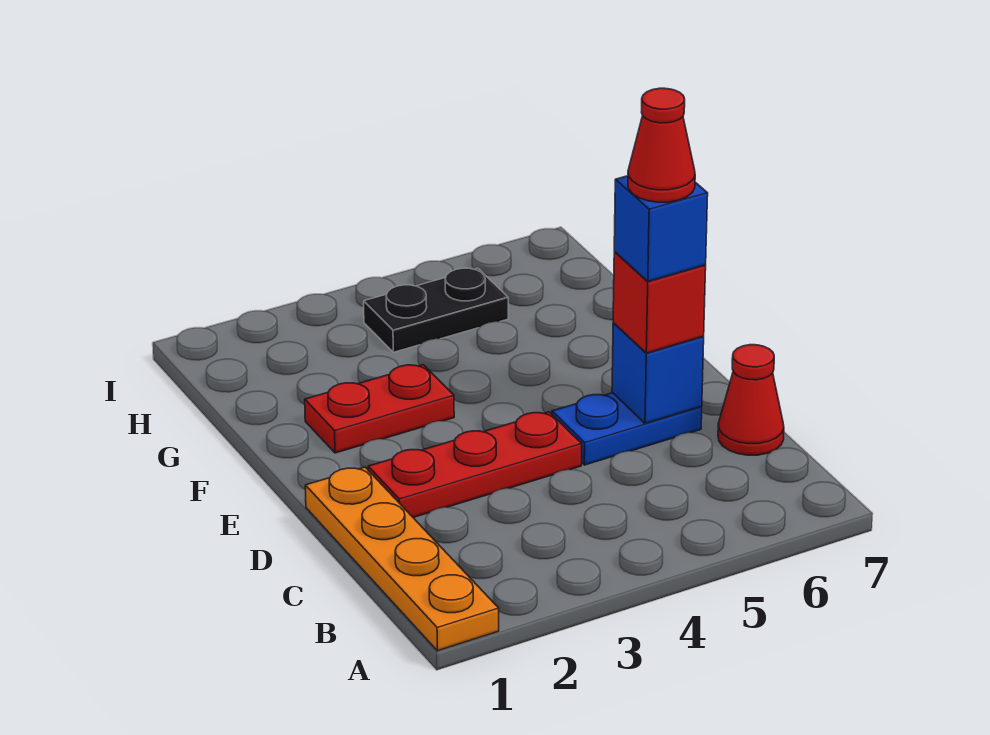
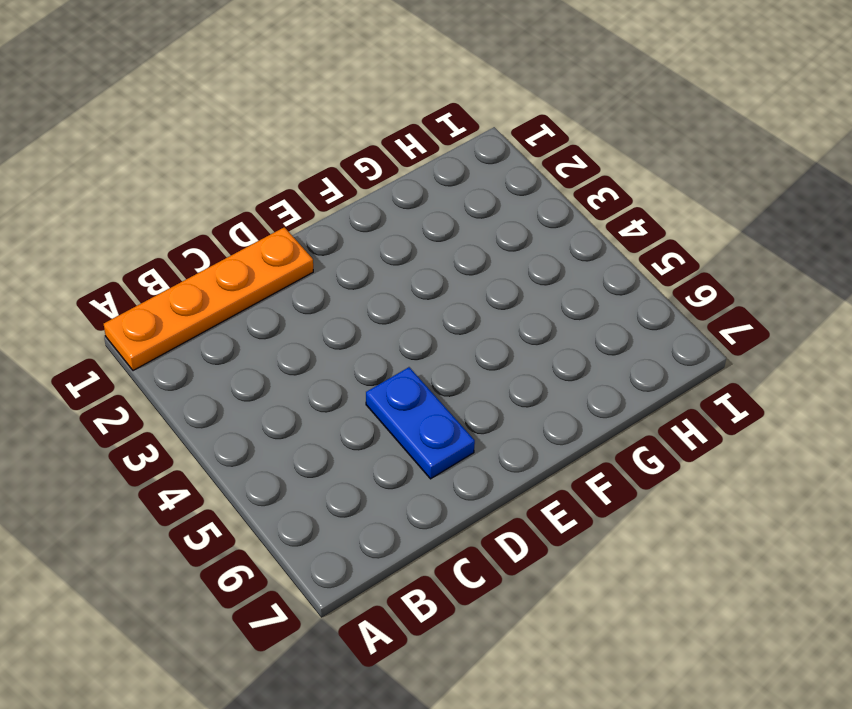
none -> red cone C7 level 1
none -> red plate D2:D4 level 1

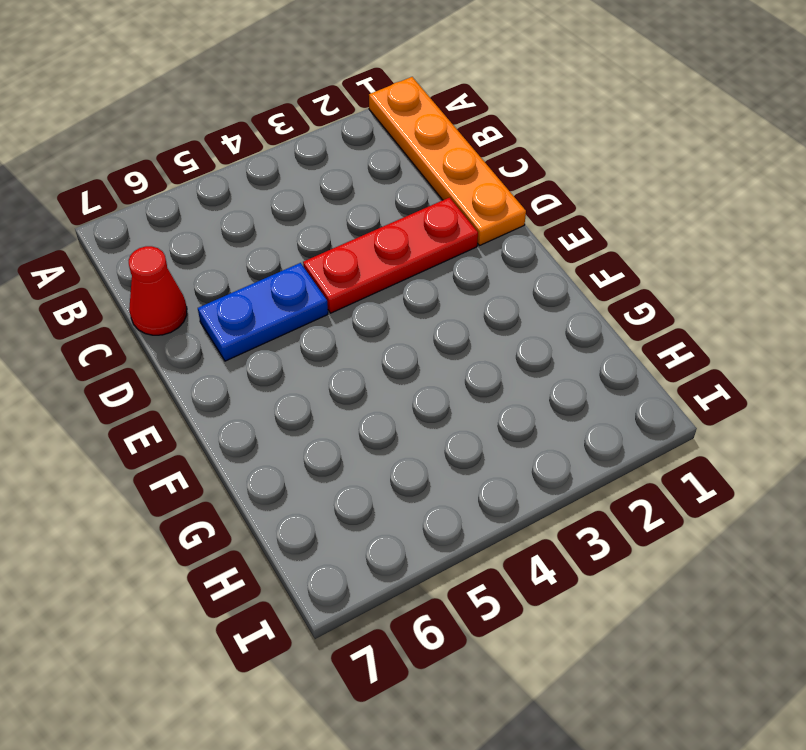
none -> red plate F2:F3 level 1
none -> black plate H4:H5 level 1

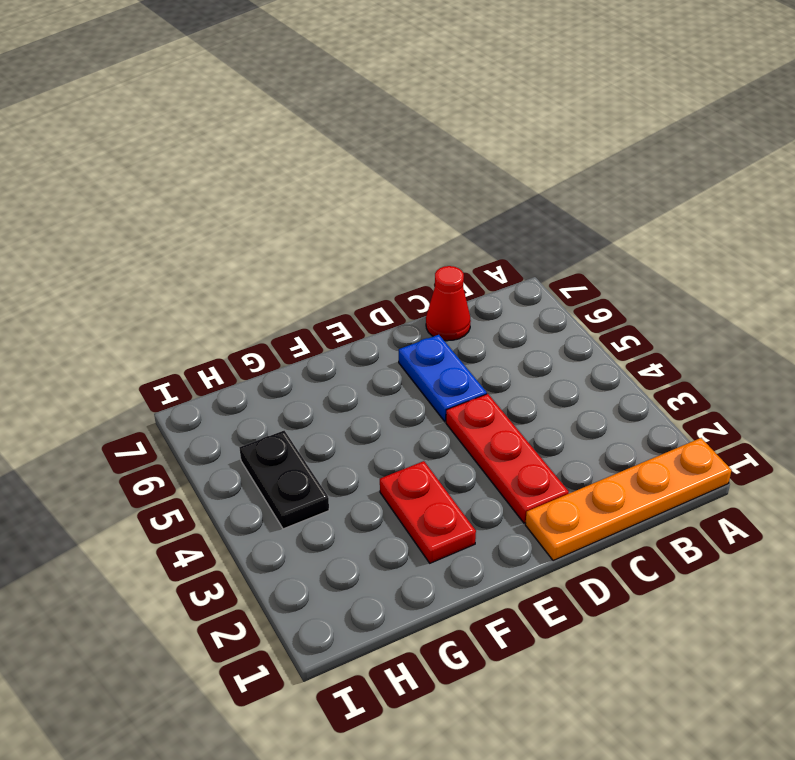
none -> blue brick D6 level 2
none -> red brick D6 level 3

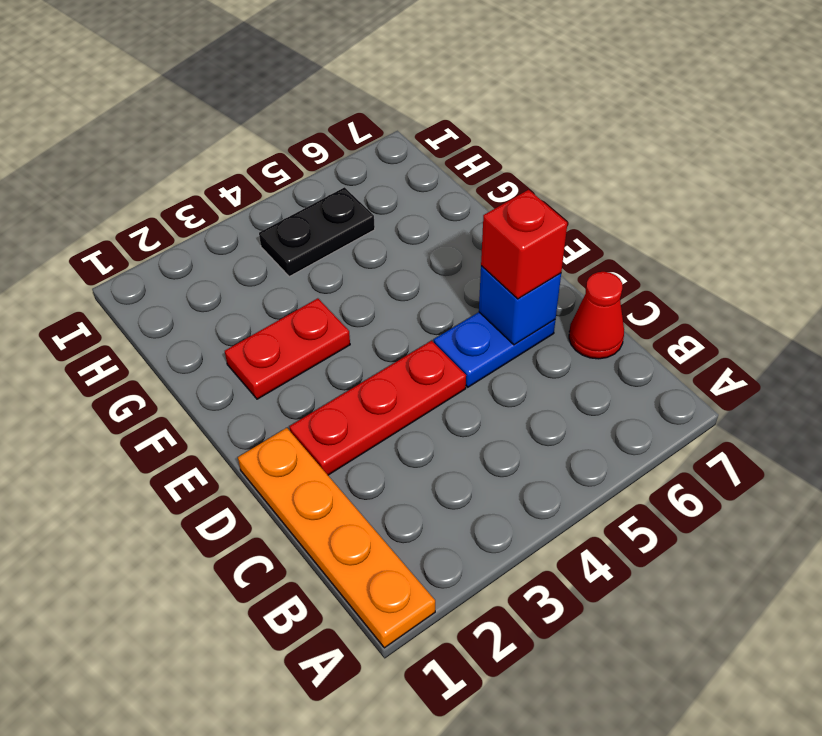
none -> blue brick D6 level 4
none -> red cone D6 level 5

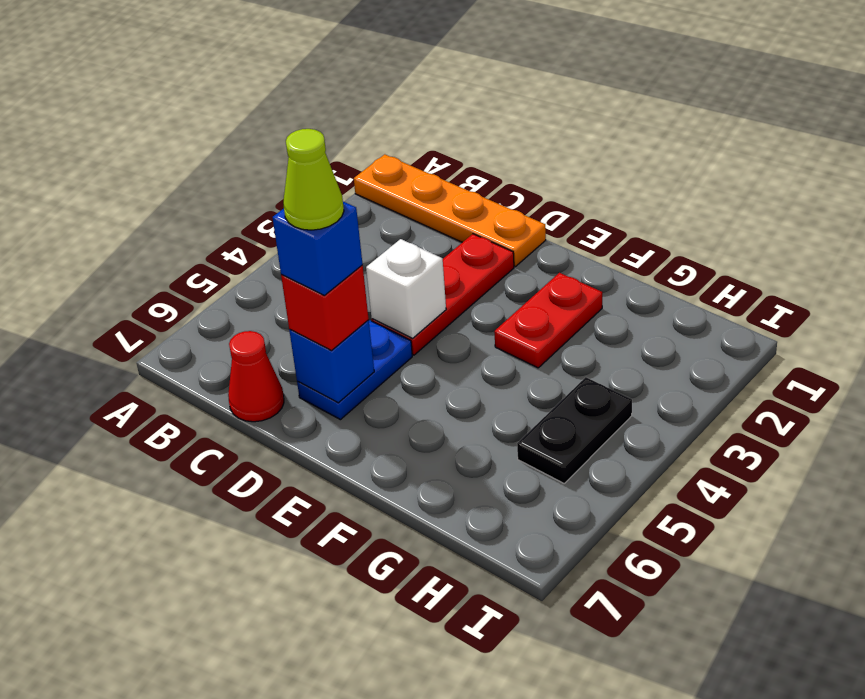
white brick D4 level 2 -> none
lime cone D6 level 5 -> red cone D6 level 5

